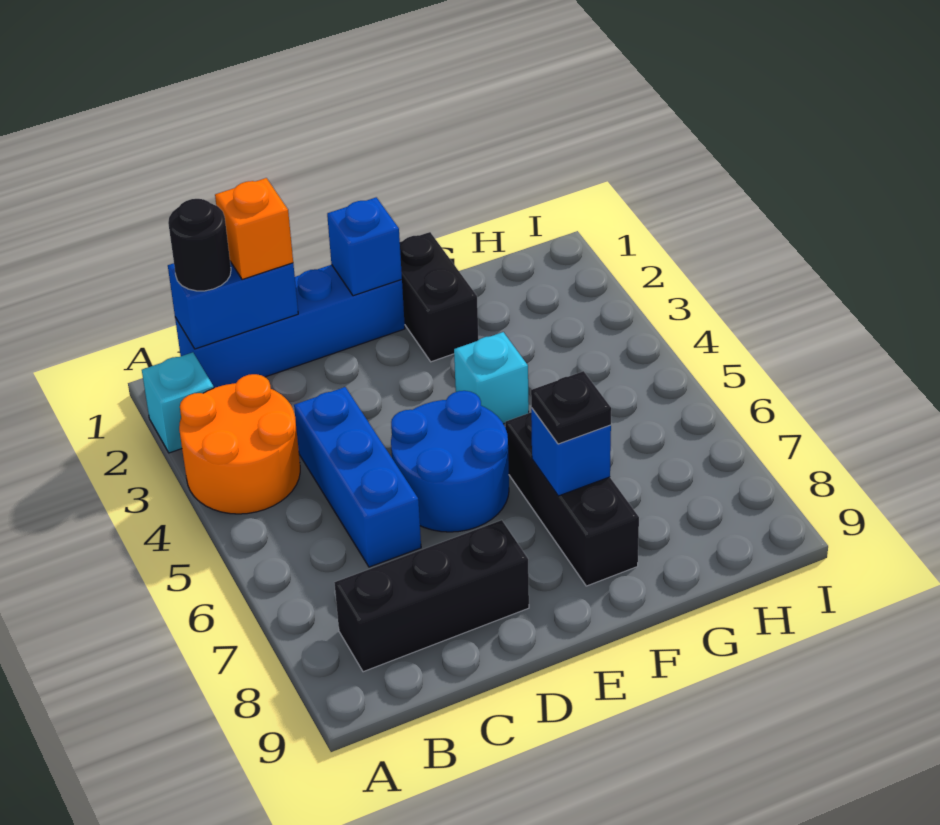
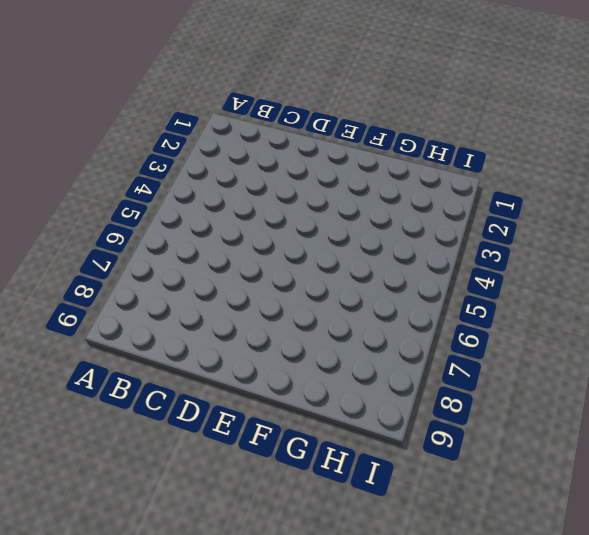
none -> cyan brick A2 level 1
none -> orange round brick A3:B4 level 1
none -> blue brick B1:E1 level 1

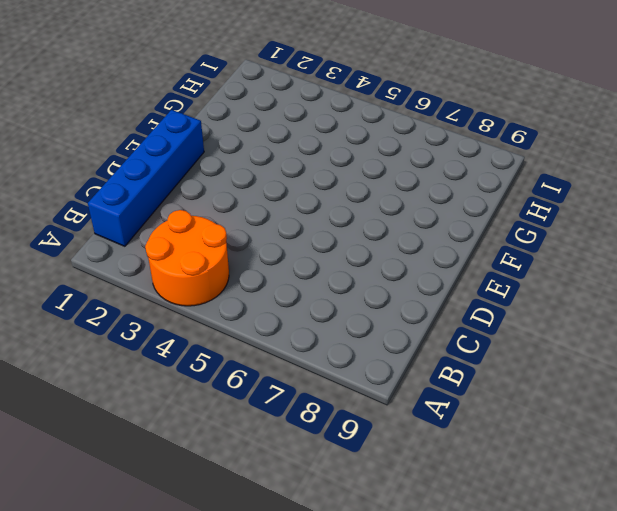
none -> cyan brick A2 level 1
none -> black brick B8:D8 level 1
none -> blue brick C4:C6 level 1

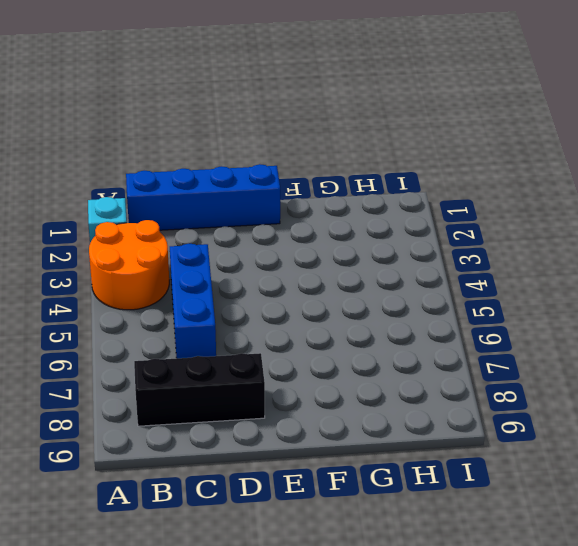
none -> blue round brick D5:E6 level 1
none -> black brick F1:F2 level 1
none -> cyan brick F4 level 1

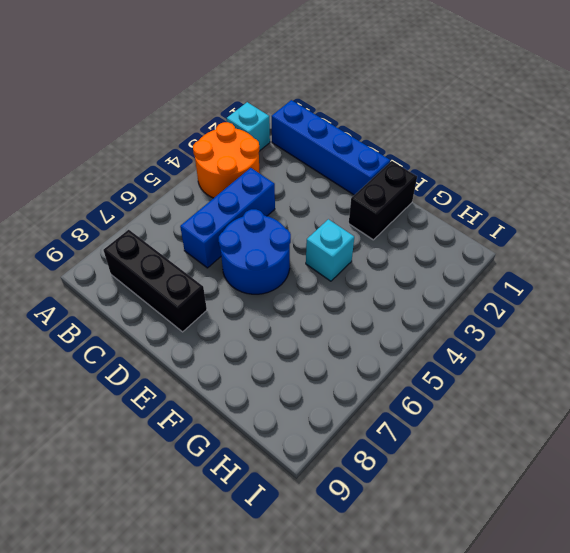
none -> black brick F6:F8 level 1
none -> blue brick B1:C1 level 2
none -> blue brick E1 level 2

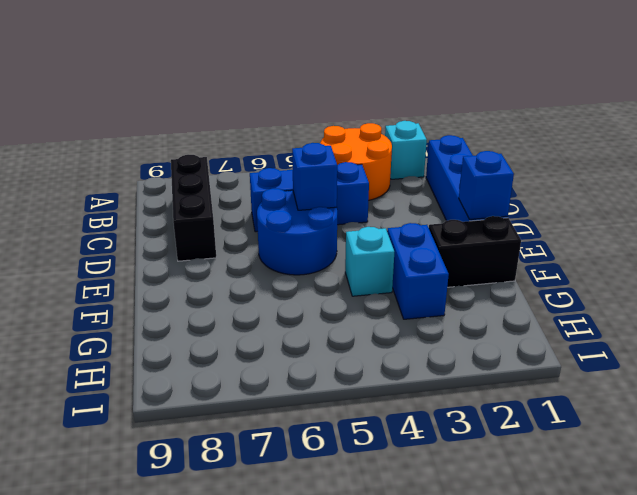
blue brick D5 level 2 -> blue brick F7 level 2
blue brick F3:G3 level 1 -> blue brick B1:C1 level 2
none -> black brick F6:F8 level 1
none -> black round brick B1 level 3
none -> orange brick C1 level 3

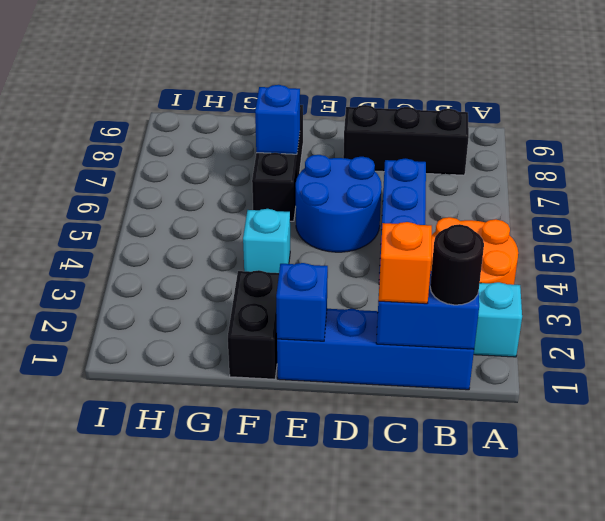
none -> black plate F7 level 3

